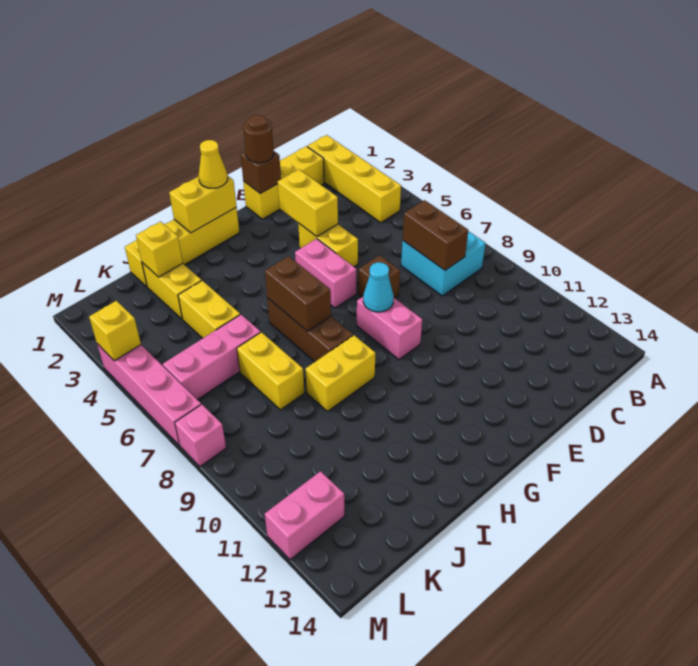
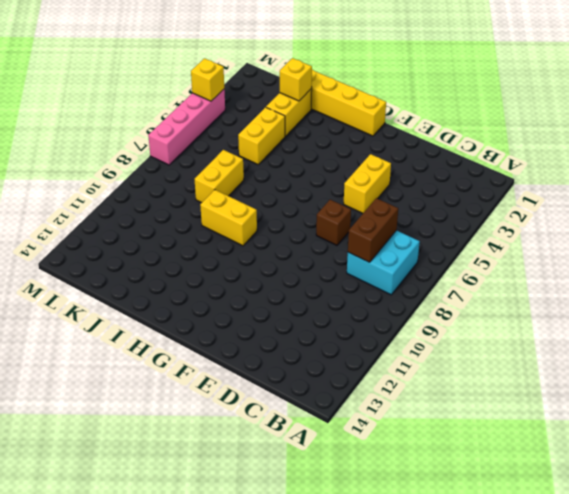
none -> yellow brick B1:B4 level 1
none -> yellow brick C1:E1 level 1
none -> pink brick F5:F6 level 1

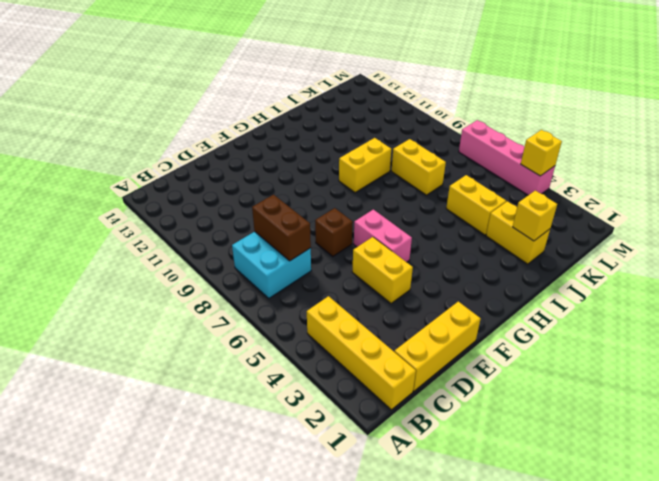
none -> pink brick F8:F9 level 1
none -> yellow brick G1:J1 level 1
none -> brown brick H6:H8 level 1

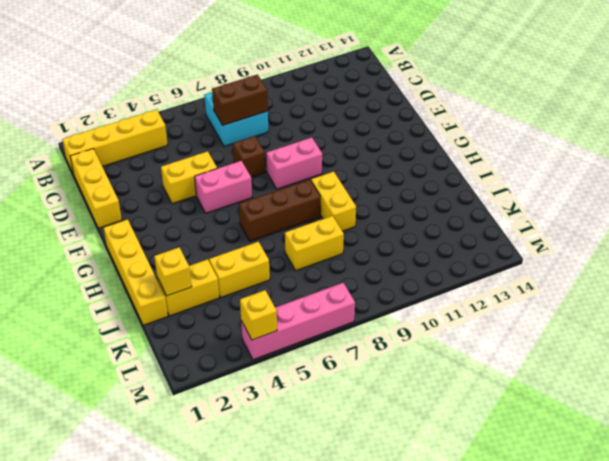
none -> pink brick J6:L6 level 1
none -> pink brick L12:M12 level 1
none -> pink brick M8 level 1

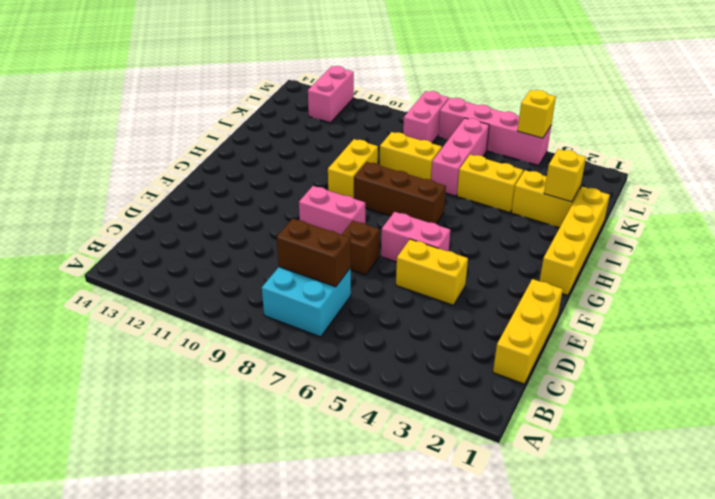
pink brick L8:M8 level 1 -> pink brick M8 level 1
none -> yellow brick B1:B4 level 1
none -> brown brick E1 level 2
none -> yellow brick E3:E4 level 2

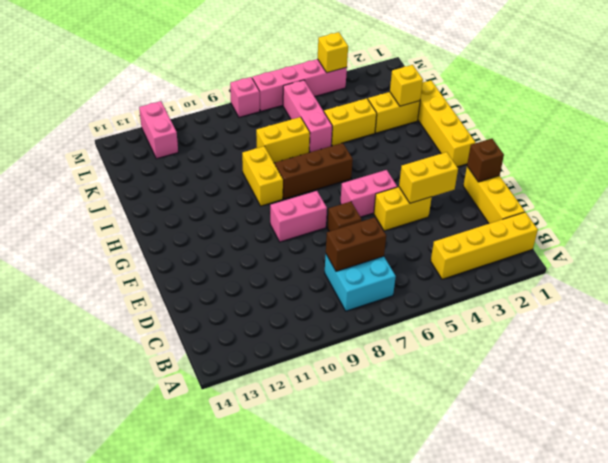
none -> cyan cone F8 level 2
none -> yellow brick G1:H1 level 2
none -> brown brick H6:H7 level 2

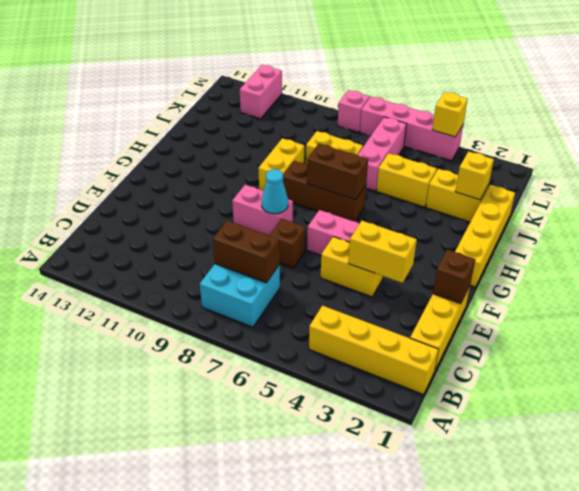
none -> yellow brick G1:H1 level 2
none -> brown round brick E1 level 3
none -> yellow cone G1 level 3

